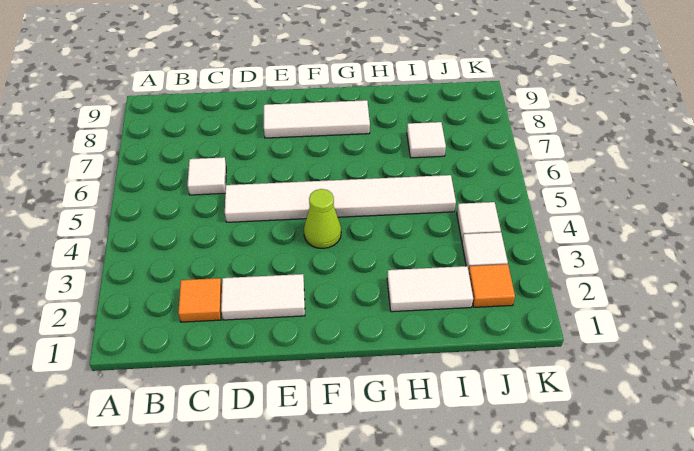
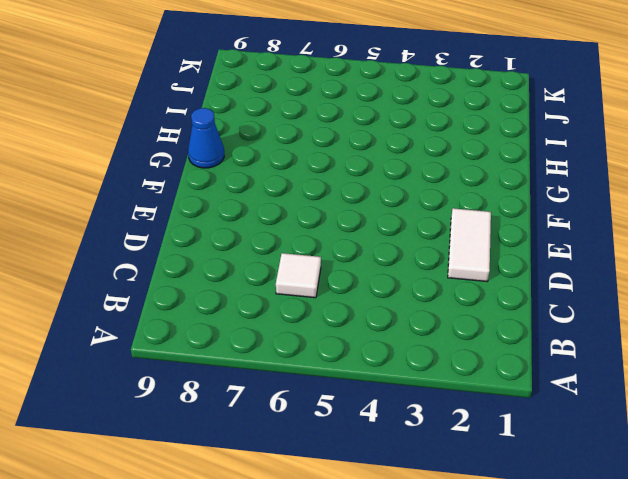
blue cone G9 level 1 -> none
none -> orange tile C2 level 1
none -> white tile D5:I5 level 1

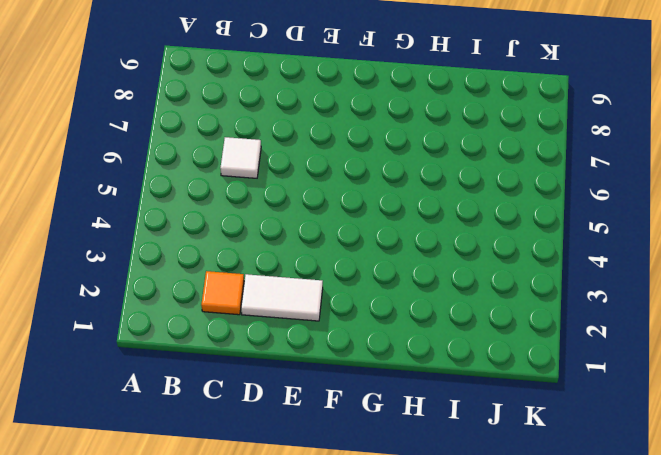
none -> white tile D5:I5 level 1
none -> white tile E8:G8 level 1

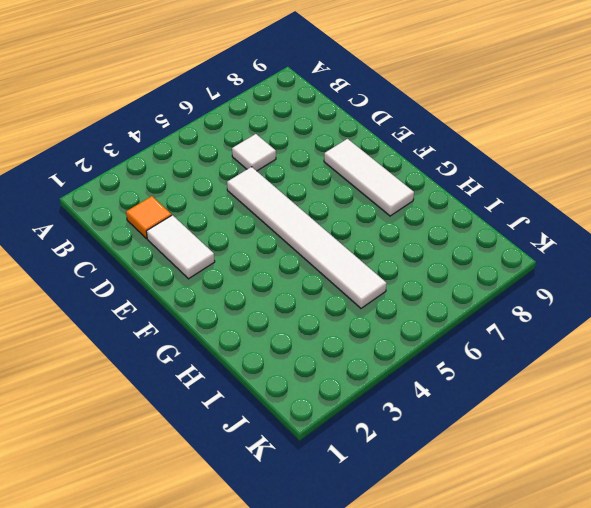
none -> lime cone F4 level 1
none -> white tile H2:I2 level 1

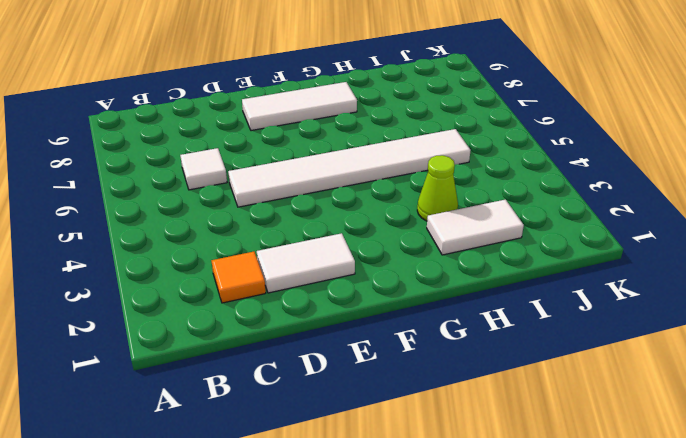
lime cone H3 level 1 -> lime cone F4 level 1
none -> white tile I7 level 1
none -> orange tile J2 level 1

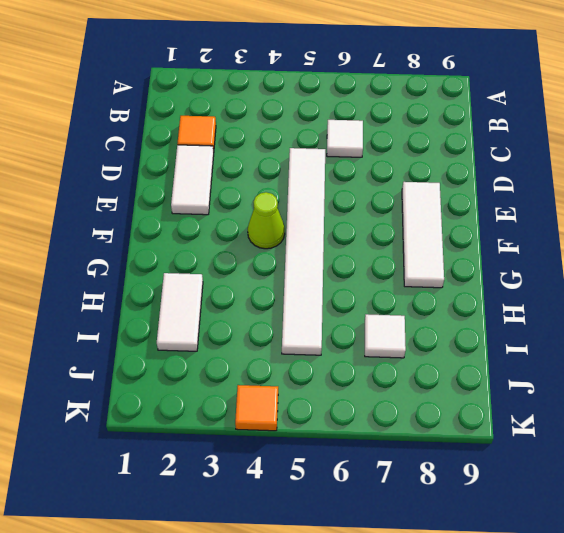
orange tile K4 level 1 -> orange tile J2 level 1
none -> white tile J3 level 1
none -> white tile J4 level 1

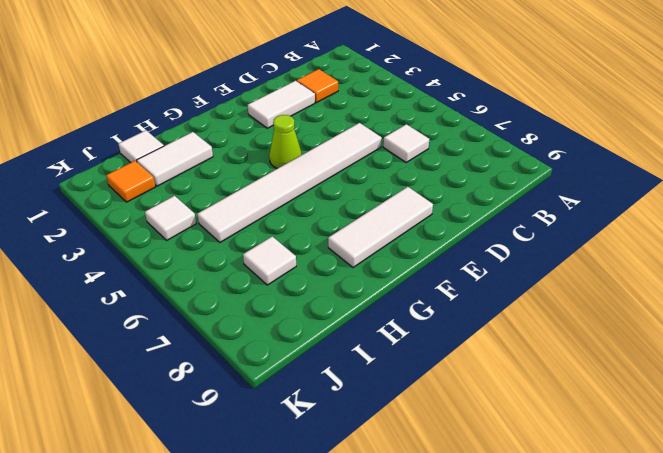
white tile I1 level 1 -> white tile J3 level 1

